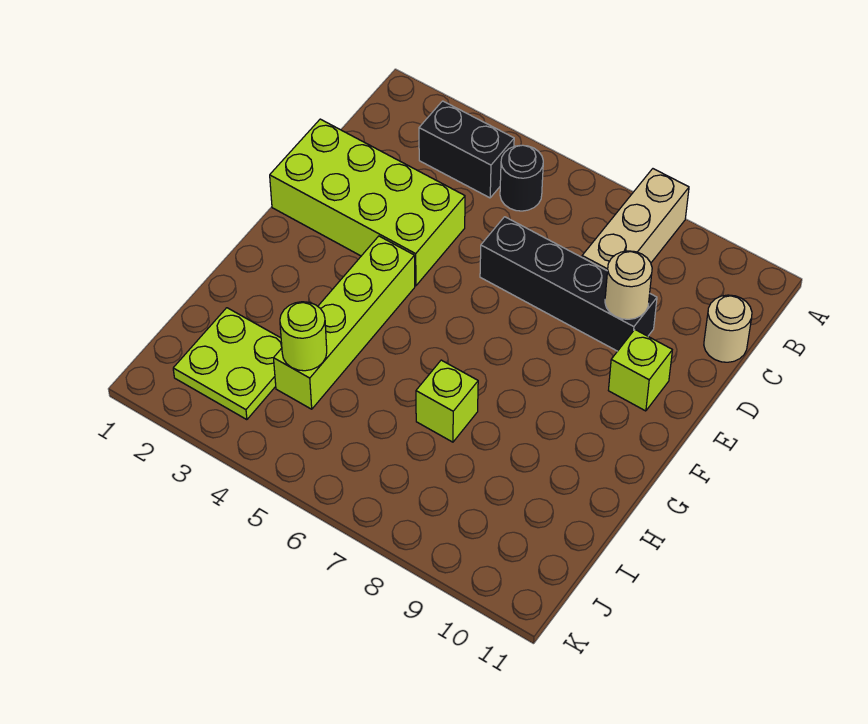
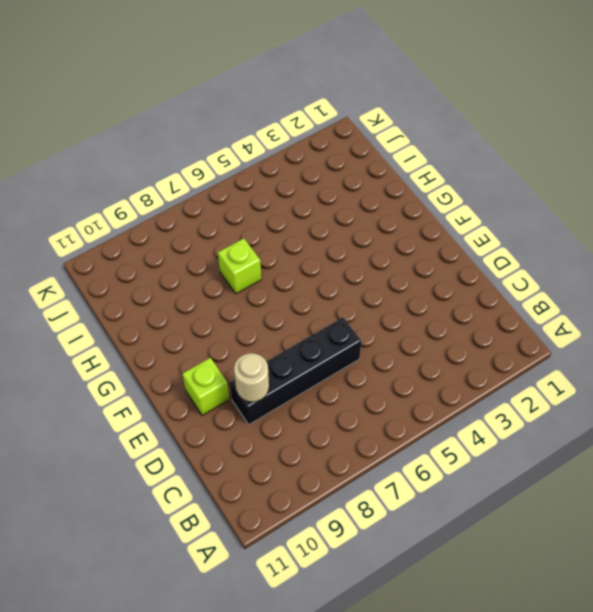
none -> tan brick A8:C8 level 1
none -> black brick B3:B4 level 1
none -> black round brick B5 level 1

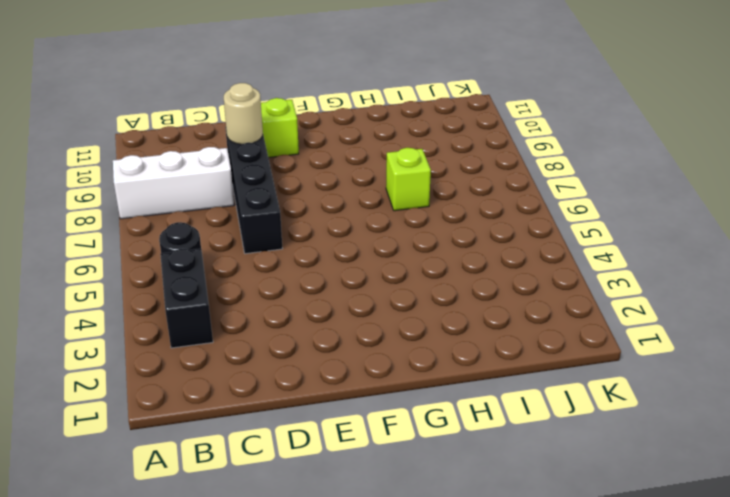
white brick A8:C8 level 1 -> tan brick A8:C8 level 1
none -> tan round brick C11 level 1
none -> lime brick D1:E4 level 1
none -> lime brick F4:I4 level 1

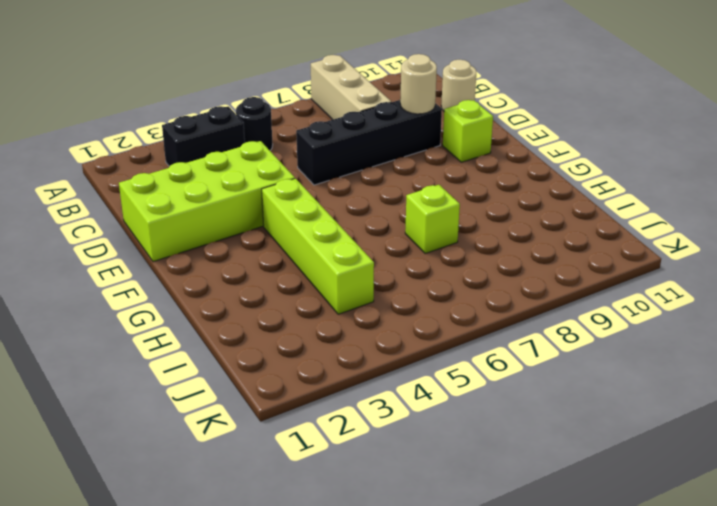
none -> lime plate I2:J3 level 1
none -> lime round brick I4 level 2

